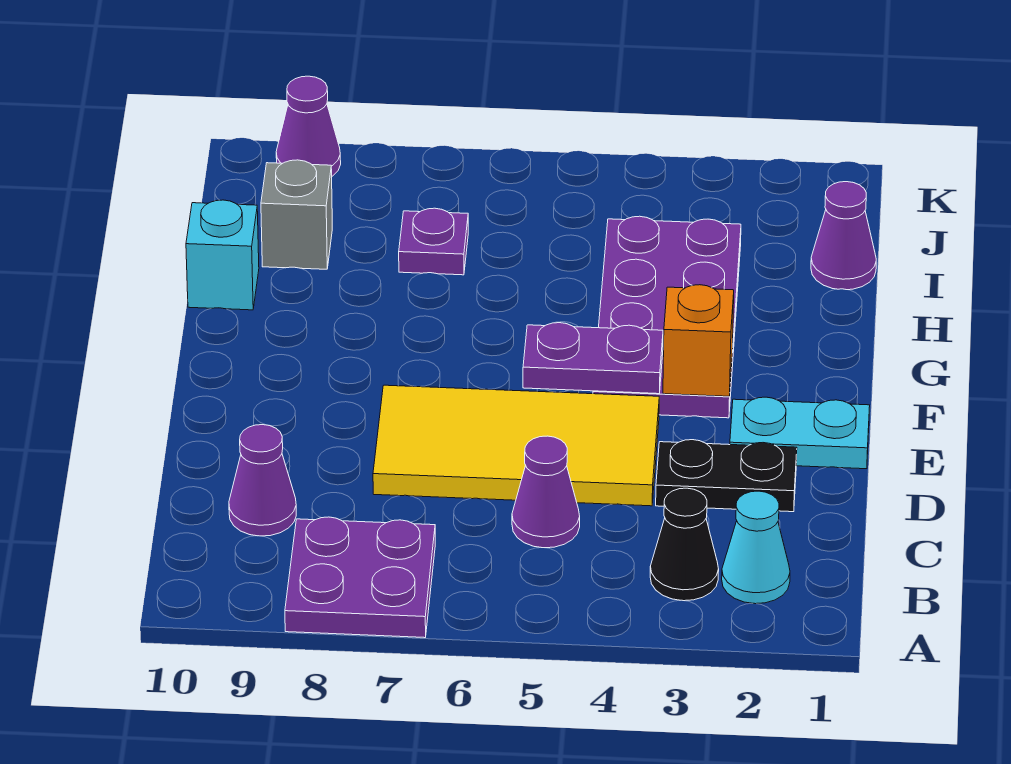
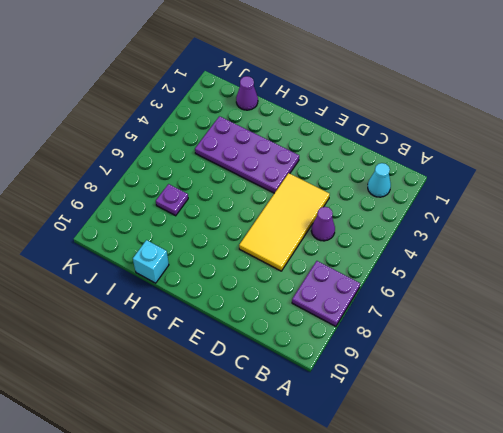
none -> black cone B3 level 1
none -> purple cone C9 level 1
none -> black plate D2:D3 level 1

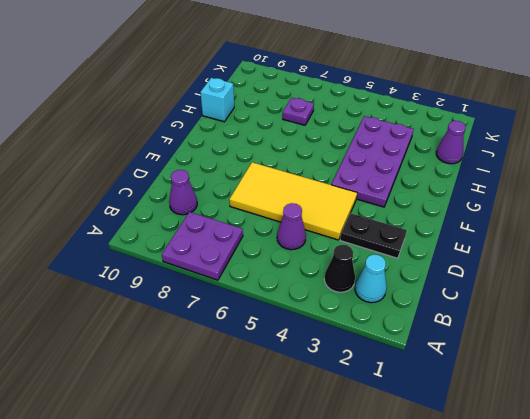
none -> cyan plate E1:E2 level 1
none -> grey brick I9 level 1
none -> purple cone K9 level 1

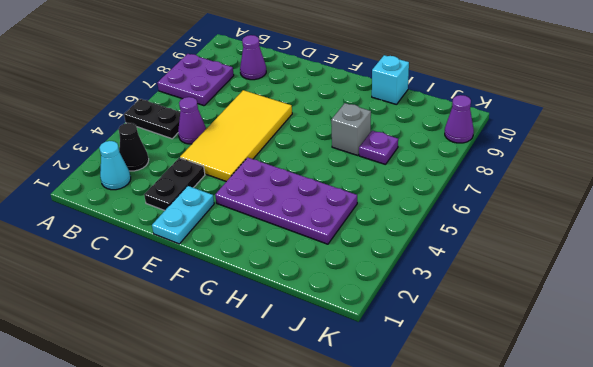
black plate A5:B5 level 1 -> none
grey brick H7 level 1 -> grey brick I9 level 1
none -> purple cone I1 level 1
none -> orange brick F3 level 2
none -> purple plate F4:F5 level 2

